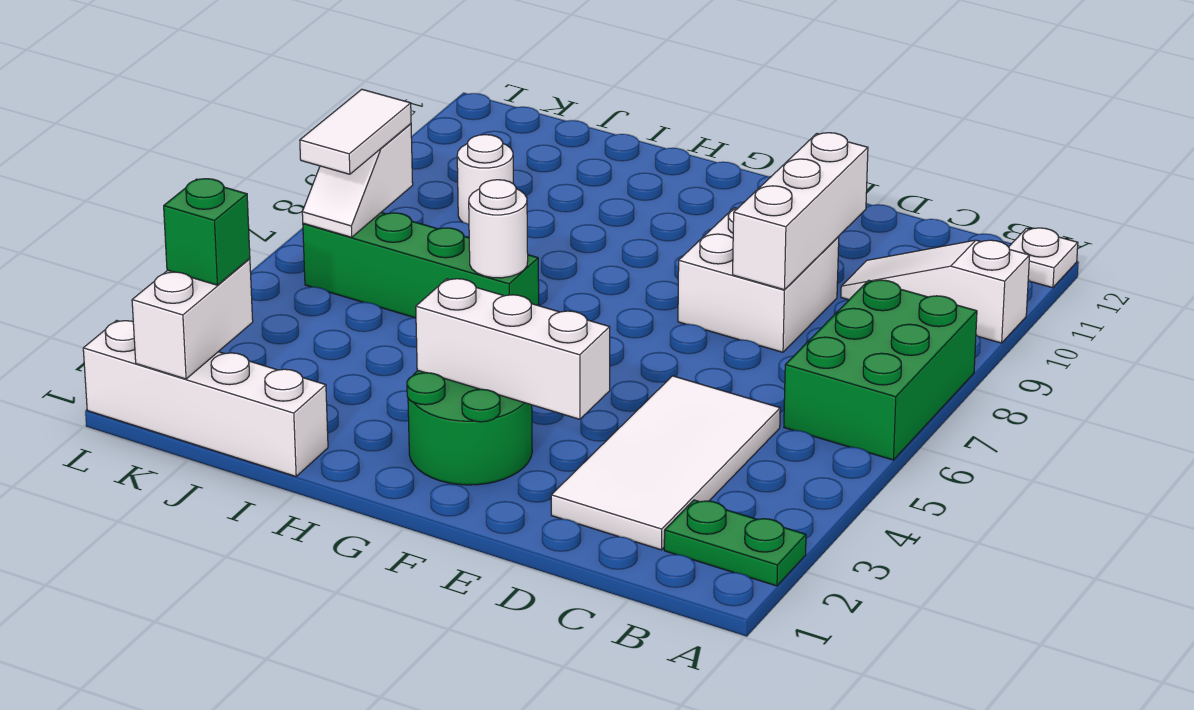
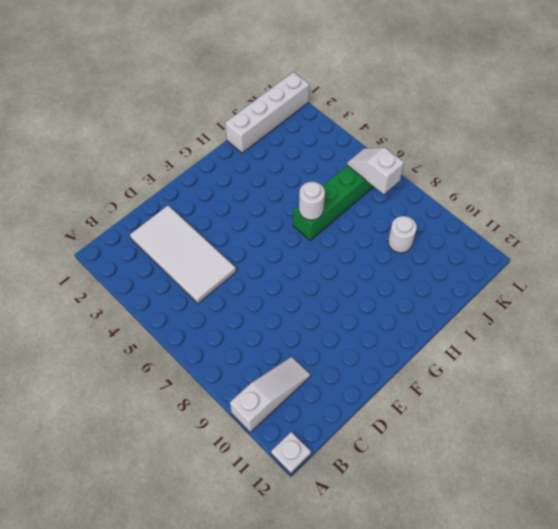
none -> green plate A2:B2 level 1
none -> green brick A6:B8 level 1
none -> white brick D8:E9 level 1

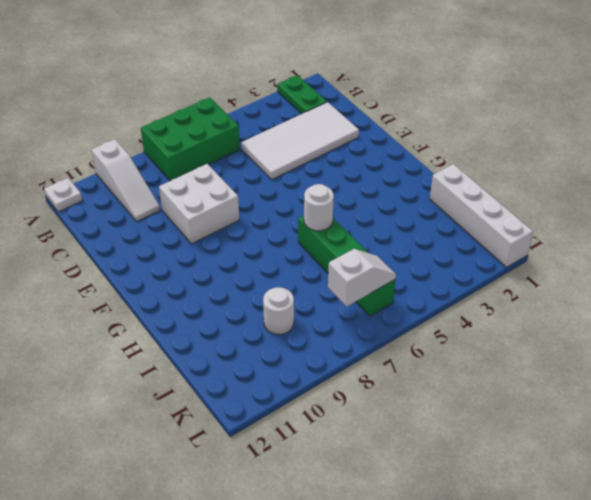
none -> green round brick F2:G3 level 1
none -> white brick D8:D10 level 2
none -> white brick E3:G3 level 2

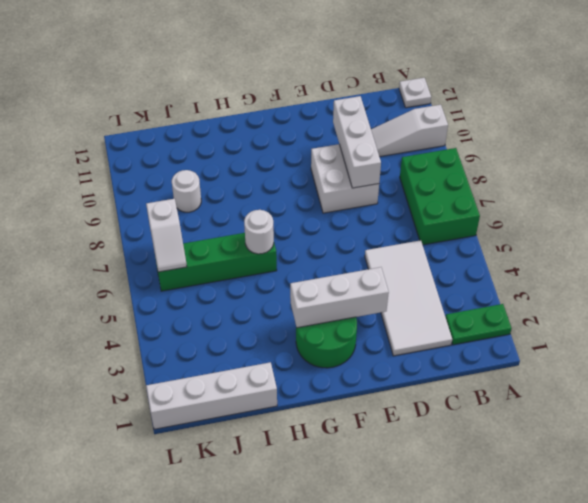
none -> white brick K1:K2 level 2
none -> green brick K2 level 3
none -> white tile K6:K7 level 3

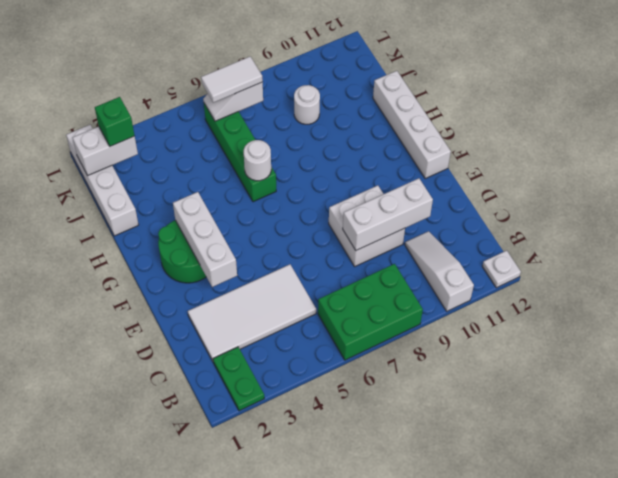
white brick F12:I12 level 1 -> none

